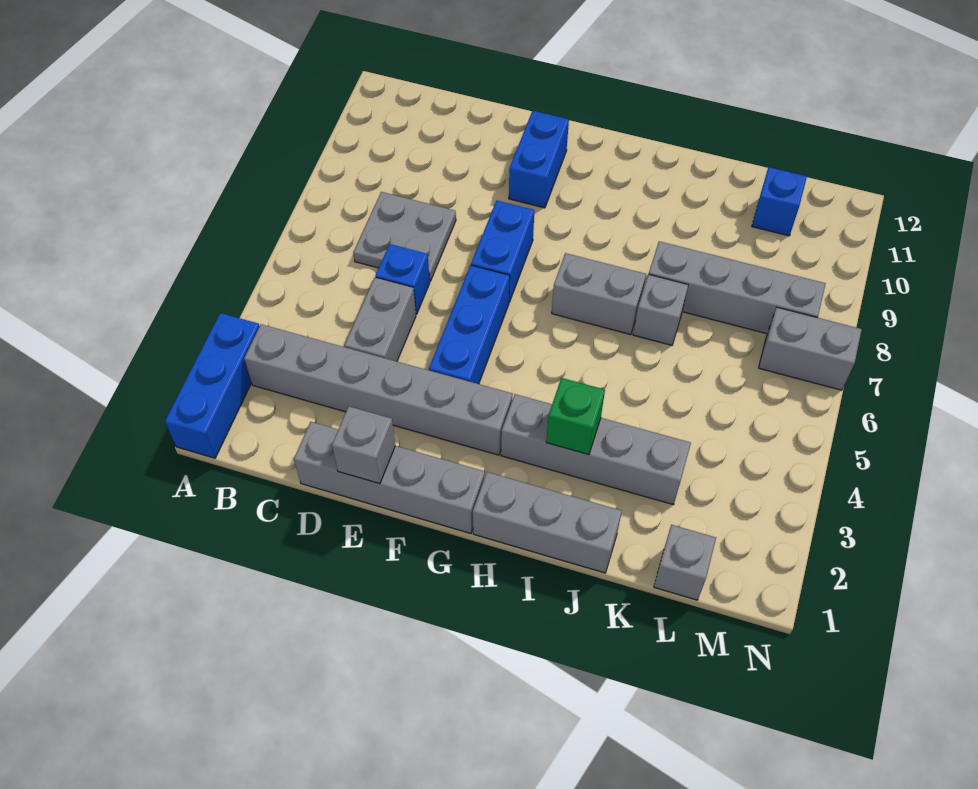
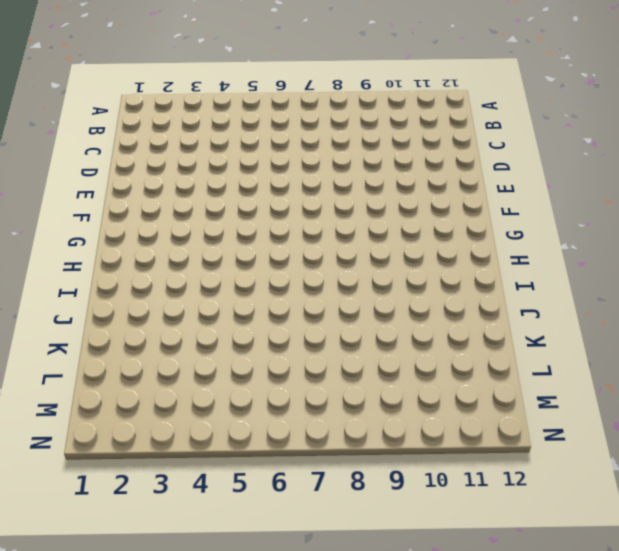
none -> blue brick A1:A3 level 1
none -> grey brick B3:G3 level 1
none -> grey plate C7:D8 level 1

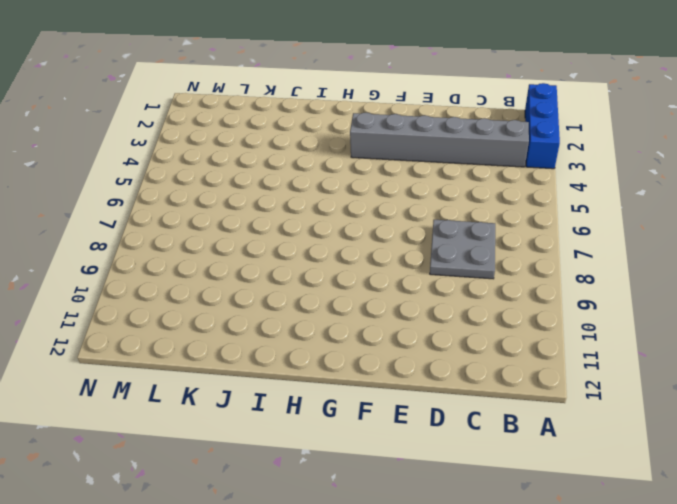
none -> grey brick D1:G1 level 1
none -> grey brick D4:D5 level 1
none -> blue brick D6 level 1

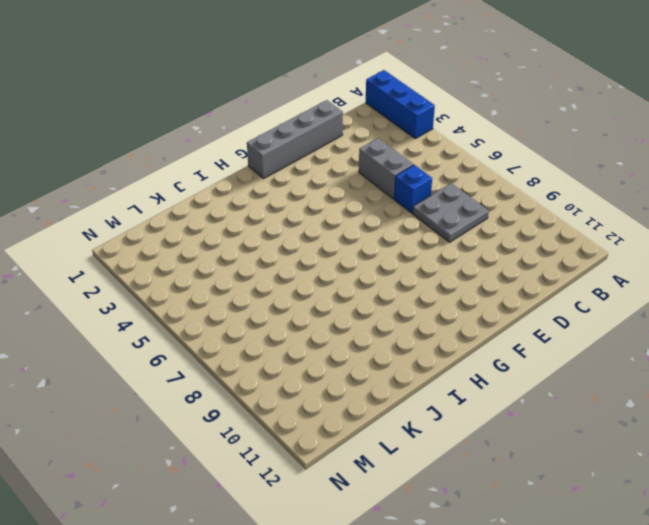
none -> grey brick B3:G3 level 1
none -> blue brick F4:F6 level 1
none -> blue brick F7:F8 level 1

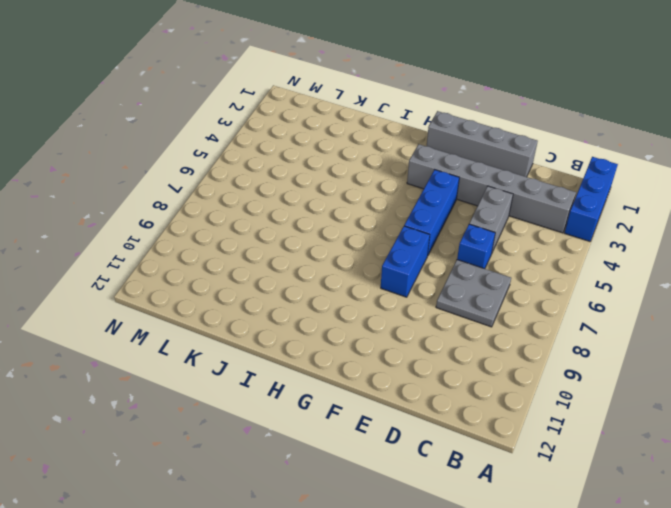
none -> blue brick F10:F11 level 1
none -> grey brick H1:J1 level 1
none -> grey brick H3:K3 level 1

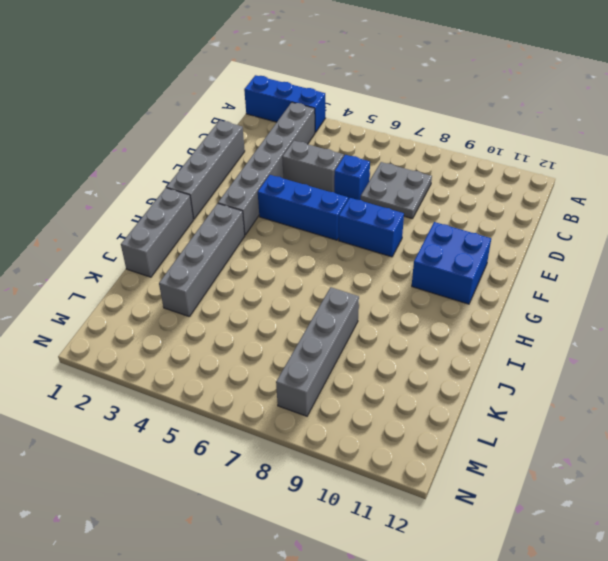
blue brick F10:G11 level 1 -> blue brick F10:F11 level 1
none -> grey brick H7:I7 level 1
none -> grey brick J7 level 1
none -> grey brick L1 level 1

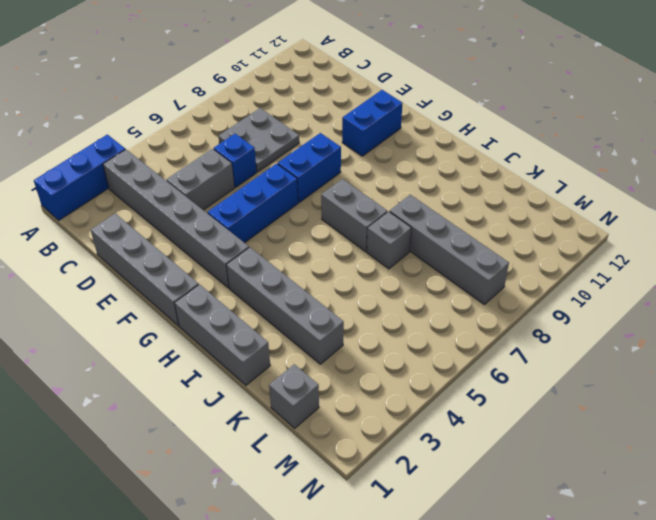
none -> blue brick L11 level 1
none -> grey brick M7:N7 level 1
none -> grey brick E1 level 2

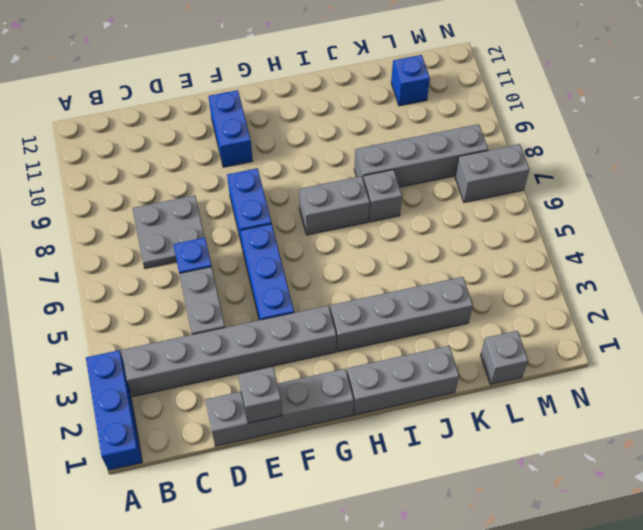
none -> green brick I3 level 2

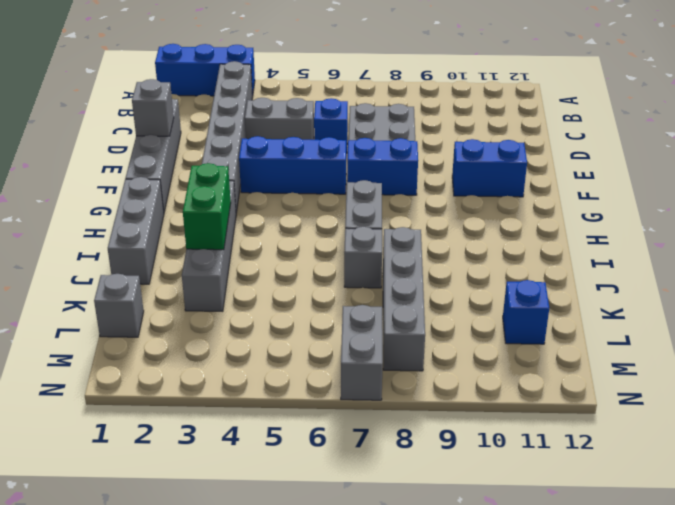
green brick I3:J3 level 2 -> green brick I3 level 2

